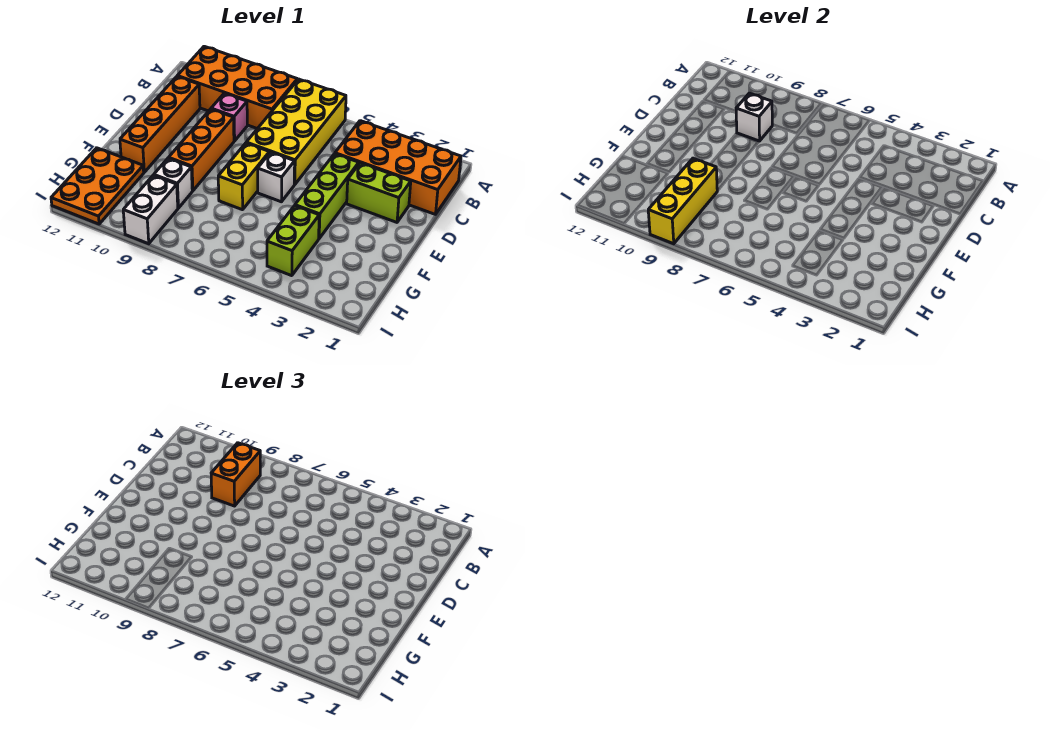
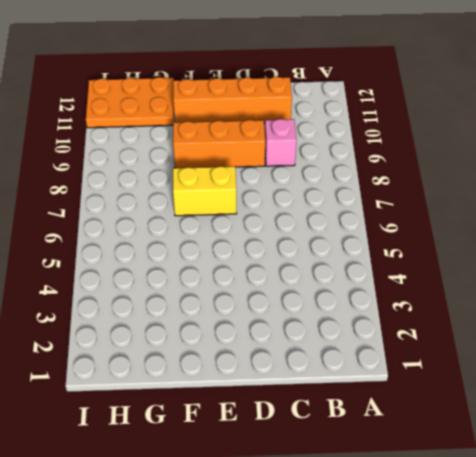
none -> yellow brick A6:D7 level 1
none -> orange brick A8:B11 level 1
none -> orange brick B1:C4 level 1

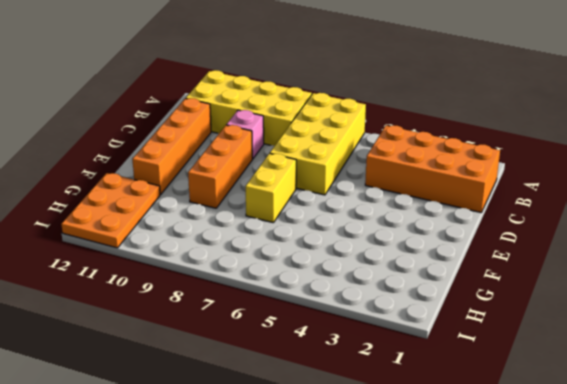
yellow brick A8:B11 level 1 -> orange brick A8:B11 level 1
none -> lime brick D2:D3 level 1
none -> lime brick D4:F4 level 1
none -> white brick E6 level 1

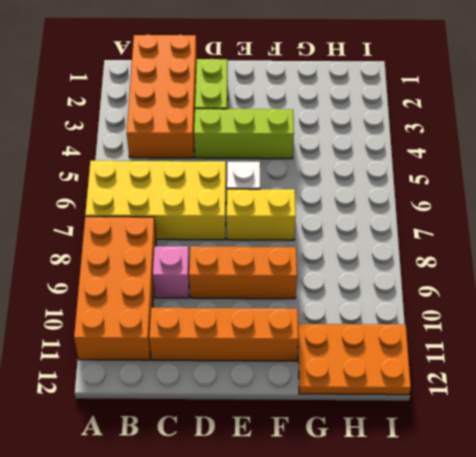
none -> lime brick G4:H4 level 1
none -> white brick G9 level 1
none -> white brick H9:I9 level 1

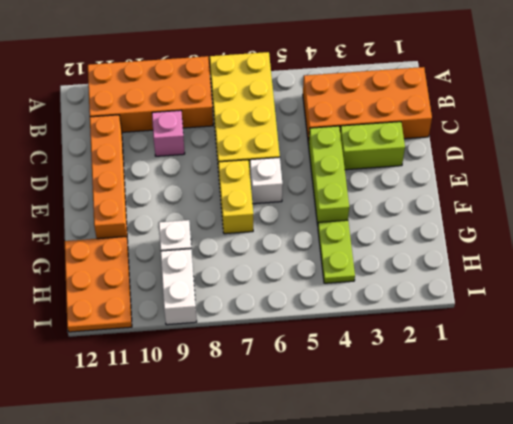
lime plate G4:H4 level 1 -> lime brick G4:H4 level 1
none -> orange brick D9:F9 level 1
none -> white brick C9 level 2
none -> yellow brick G9:I9 level 2

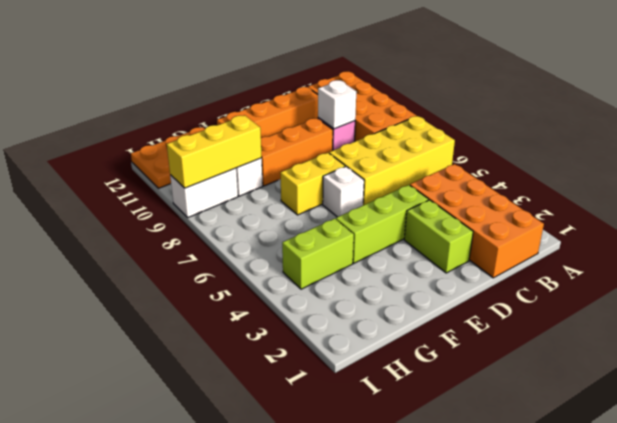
none -> orange brick B9:C9 level 3

